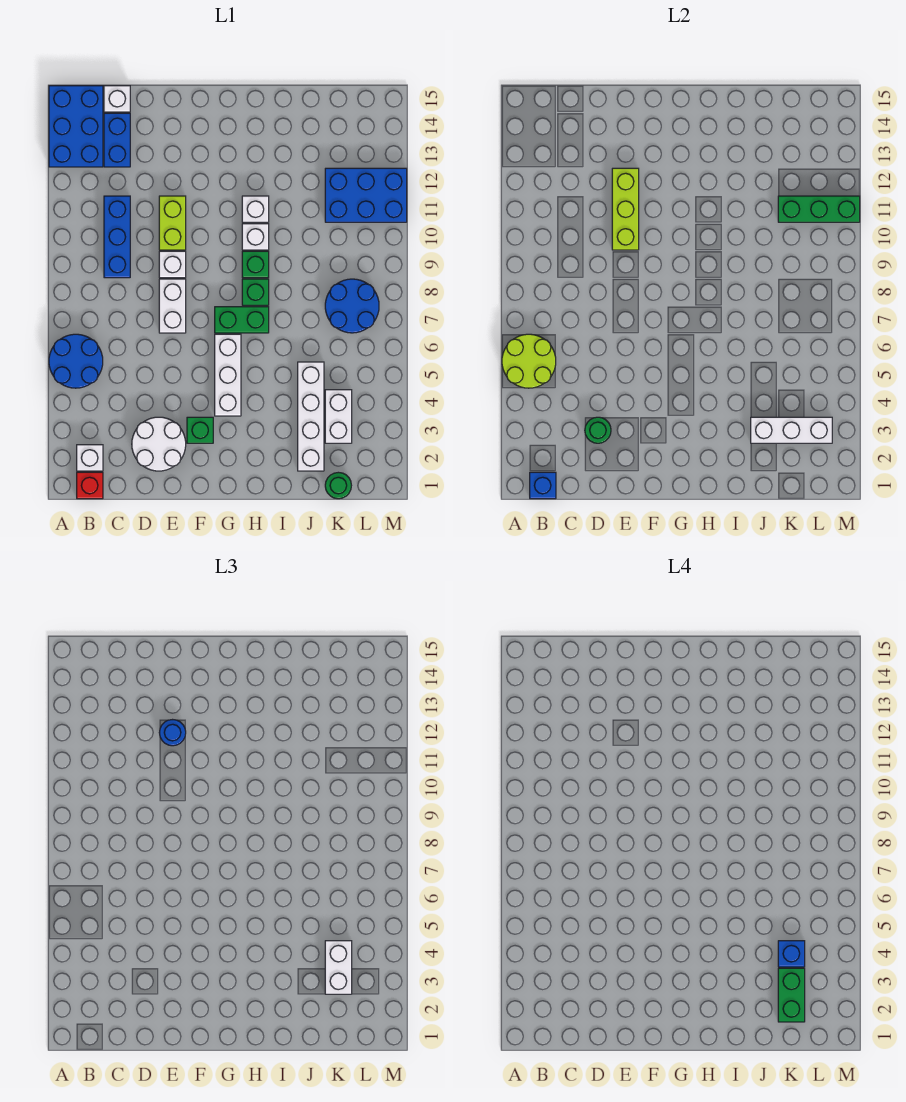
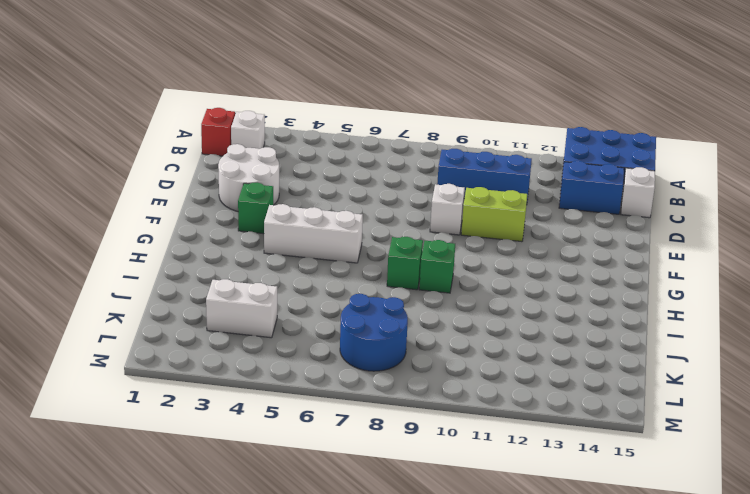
none -> blue round brick A5:B6 level 1
none -> white brick E7:E8 level 1
none -> green brick G7:H7 level 1
none -> white brick H10 level 1

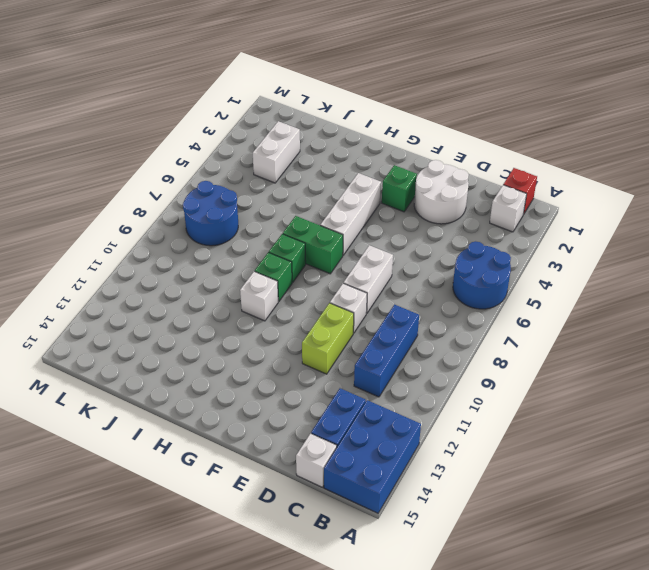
none -> white brick H11 level 1
none -> white brick J2:J5 level 1
none -> green round brick K1 level 1
none -> blue brick K11:M12 level 1

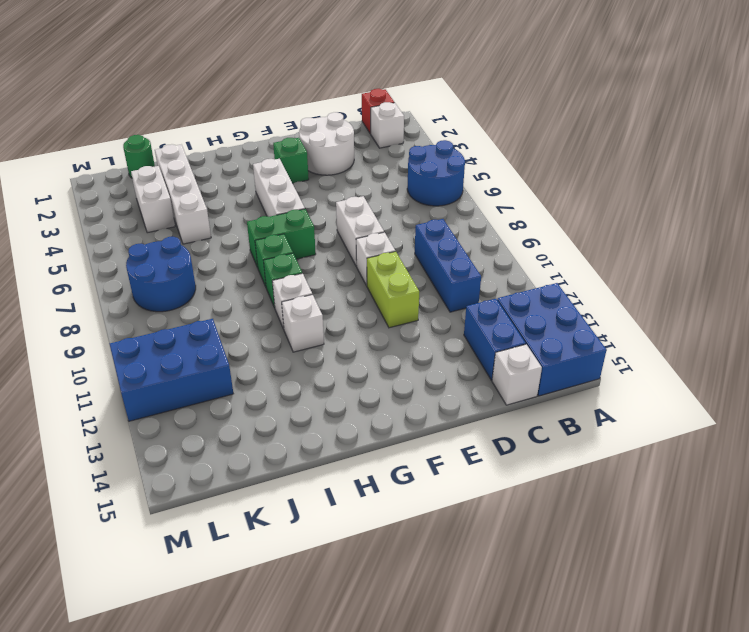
none -> lime round brick A5:B6 level 2
none -> blue brick B1 level 2
none -> green round brick D3 level 2
none -> lime brick E10:E12 level 2

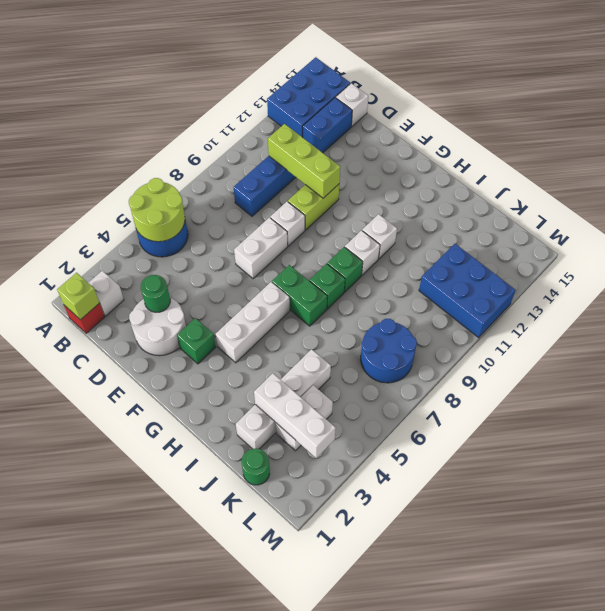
lime brick B1 level 2 -> blue brick B1 level 2
lime brick C11:E11 level 2 -> lime brick E10:E12 level 2
none -> green brick K11:M11 level 2
none -> blue round brick E12 level 3
none -> white brick K3:K4 level 3
none -> green brick K2:K3 level 4

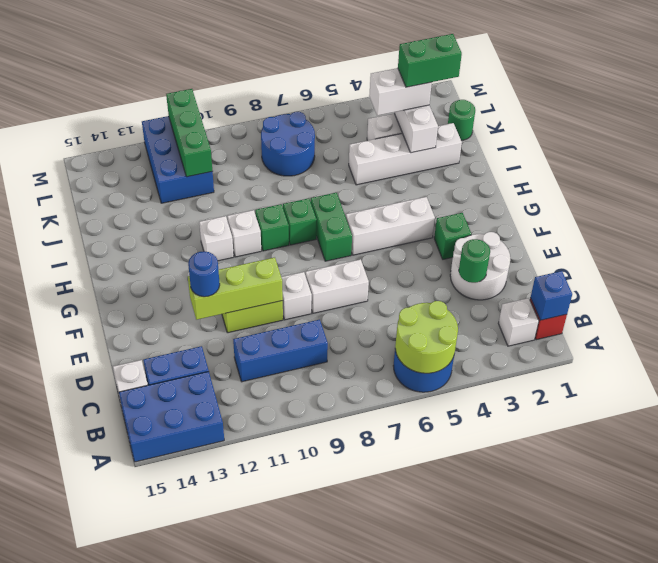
none -> blue brick K4 level 4

